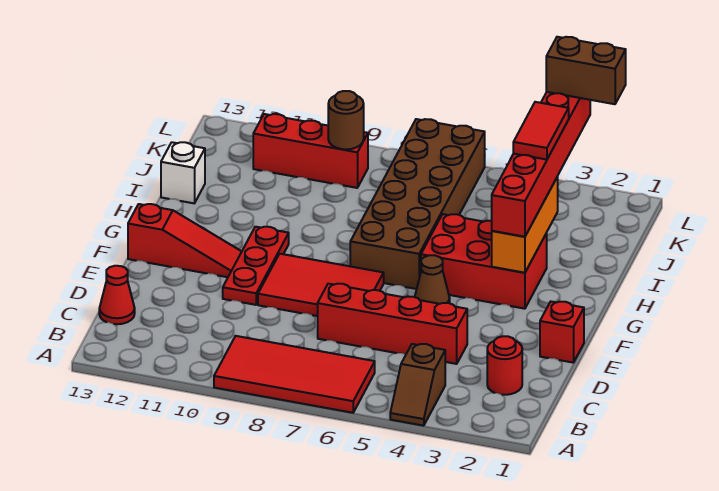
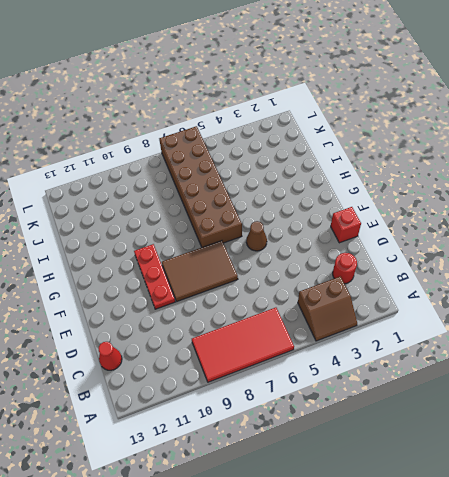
brown slope A3:B4 level 1 top B -> brown slope A4:B4 level 1 top B
brown tile E7:F9 level 1 -> red tile E7:F9 level 1
none -> red brick D4:D7 level 1
none -> red slope F11:F13 level 1 top 13
none -> red brick G3:H5 level 1

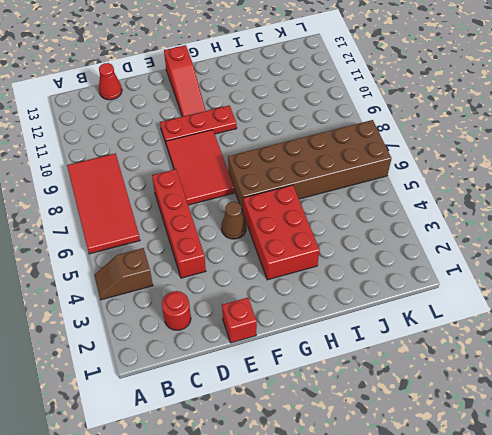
none -> white brick I13 level 1
none -> red brick K9:K11 level 1
none -> orange brick G3:I3 level 2

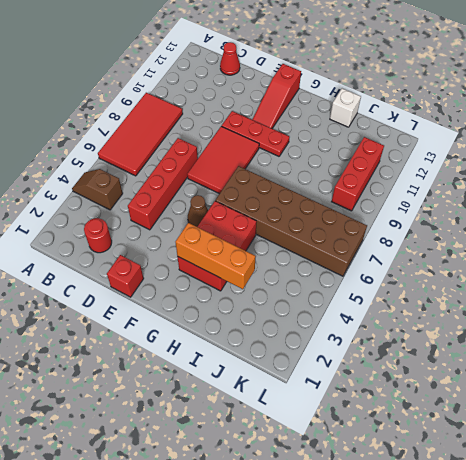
none -> brown round brick K9 level 2
none -> red brick G3:L3 level 3
none -> red tile I3:J3 level 4

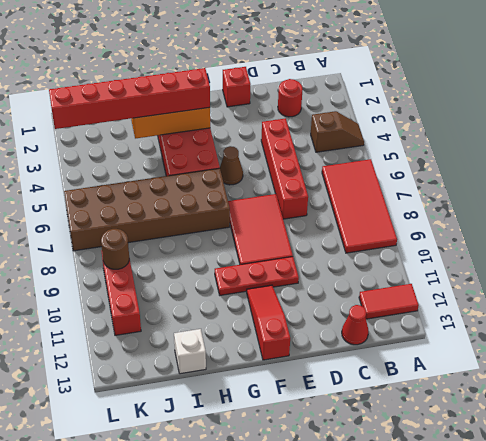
red tile A12:B12 level 1 -> red tile I3:J3 level 4
none -> brown brick L2:L3 level 4

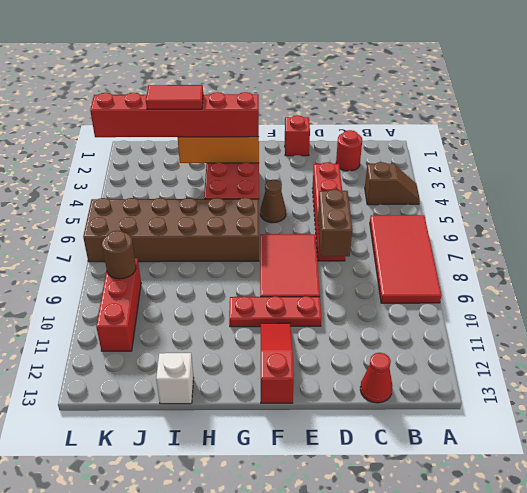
brown brick D7:D8 level 2 -> brown brick L2:L3 level 4

